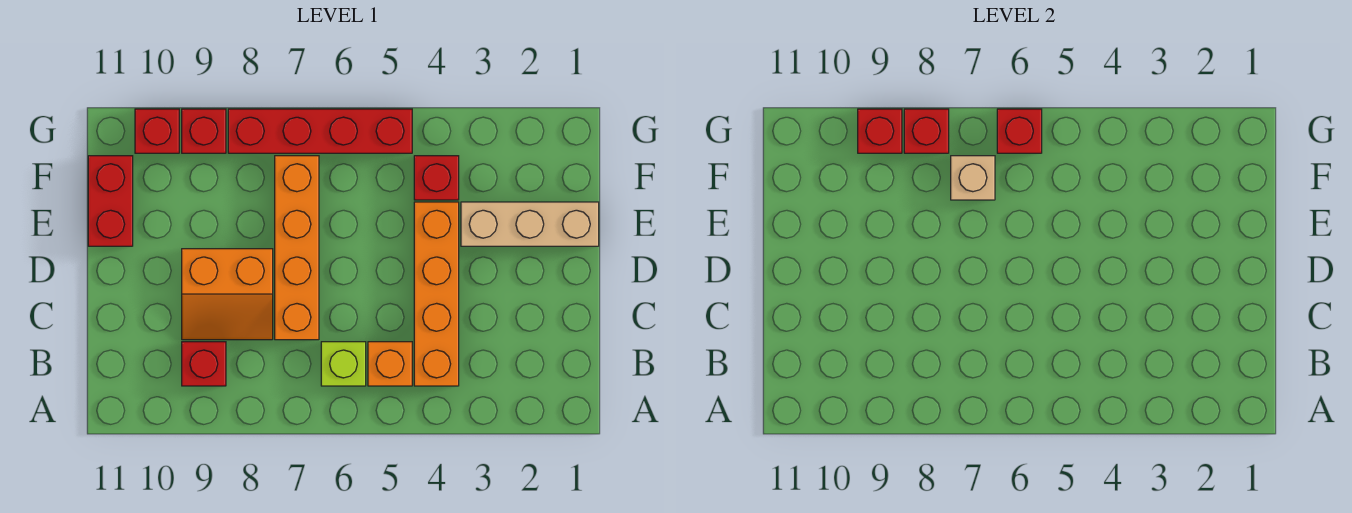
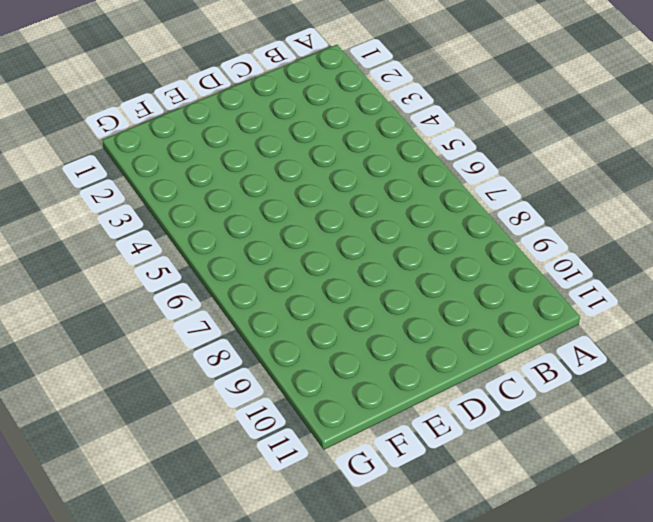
none -> orange brick B4:E4 level 1
none -> orange brick B5 level 1
none -> lime brick B6 level 1

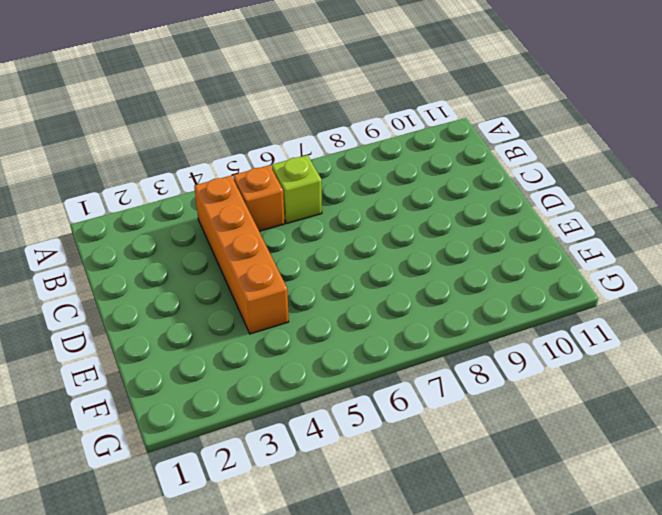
none -> red brick B9 level 1
none -> orange brick C7:F7 level 1
none -> orange slope C8:D9 level 1 top D

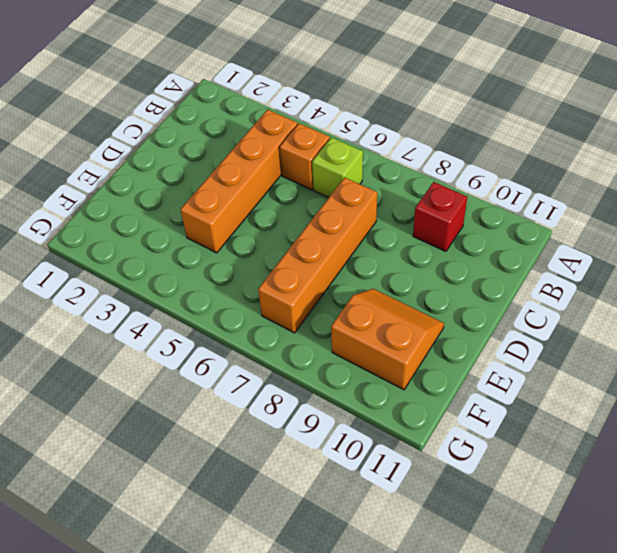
orange slope E9:F10 level 1 top F -> orange slope C8:D9 level 1 top D
none -> tan brick E1:E3 level 1
none -> red brick E11:F11 level 1
none -> red brick F4 level 1

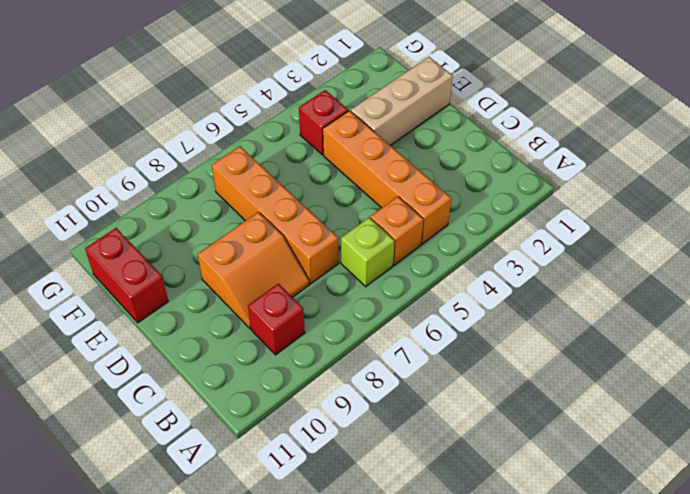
none -> red brick G5:G8 level 1
none -> red brick G9 level 1
none -> red brick G10 level 1

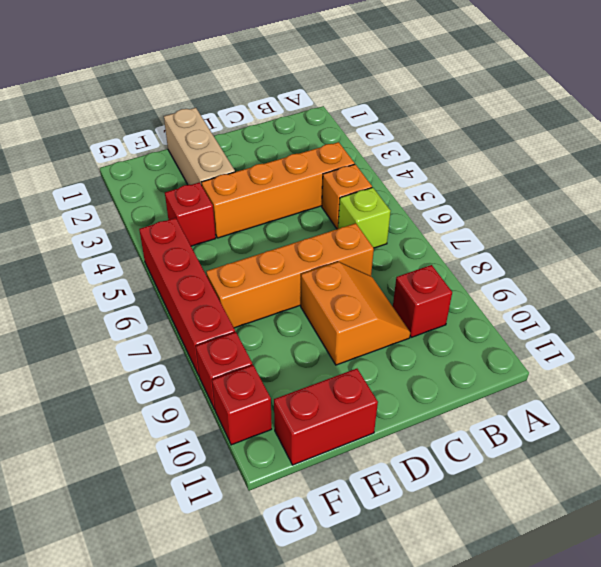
none -> tan brick F7 level 2
none -> red brick G6 level 2
none -> red brick G8 level 2

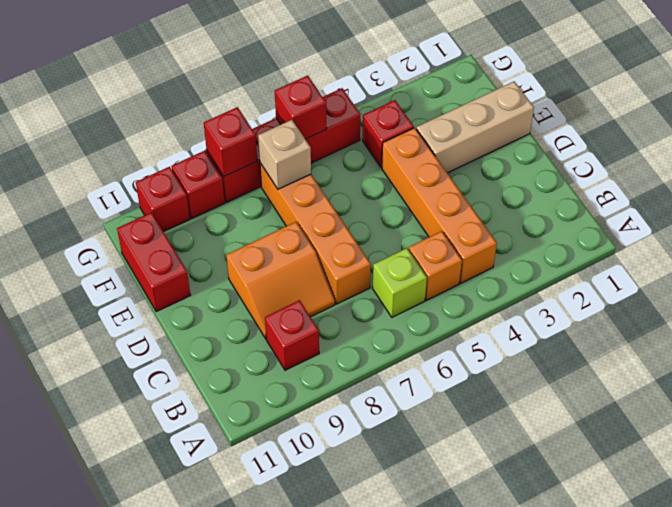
none -> red brick G9 level 2

